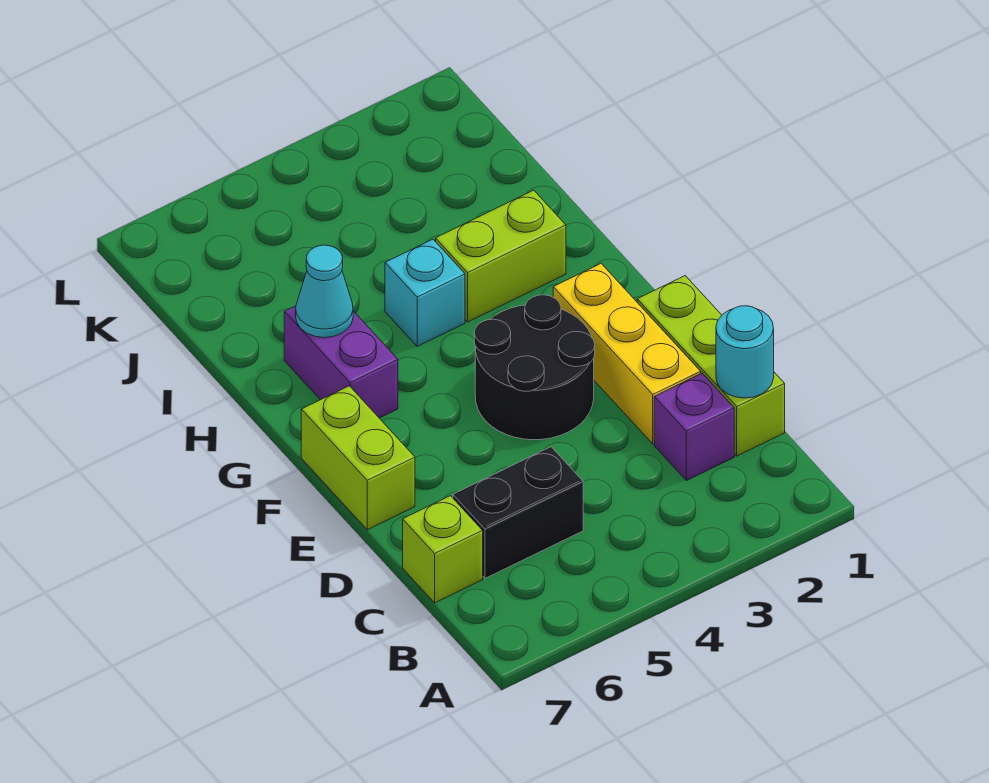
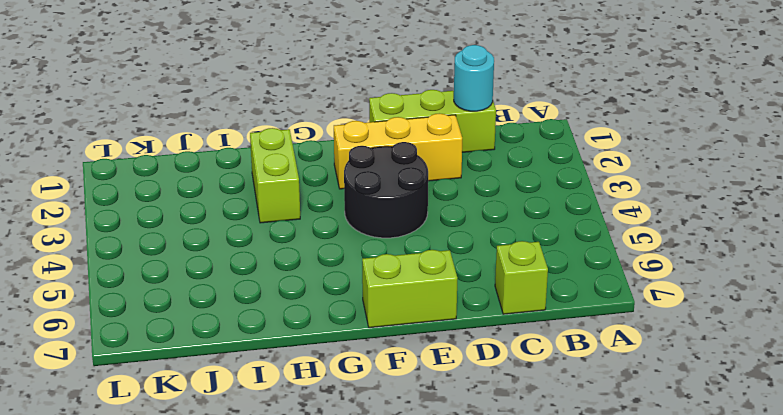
none -> purple brick C2 level 1
none -> black brick C5:C6 level 1
none -> purple brick G6:H6 level 1

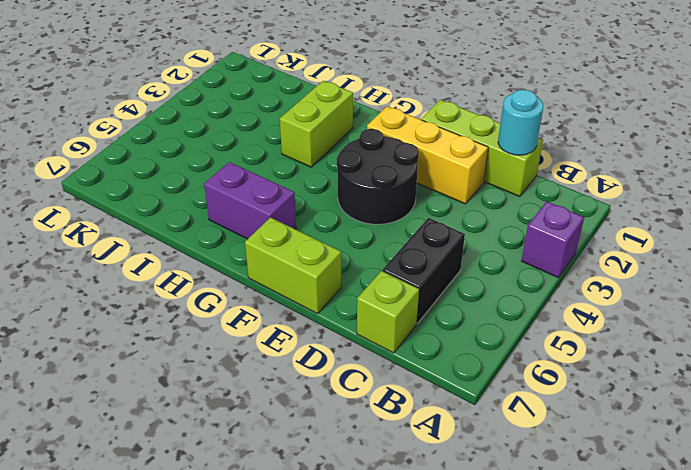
purple brick A3 level 1 -> purple brick C2 level 1
none -> cyan brick H4 level 1
none -> cyan cone H6 level 2

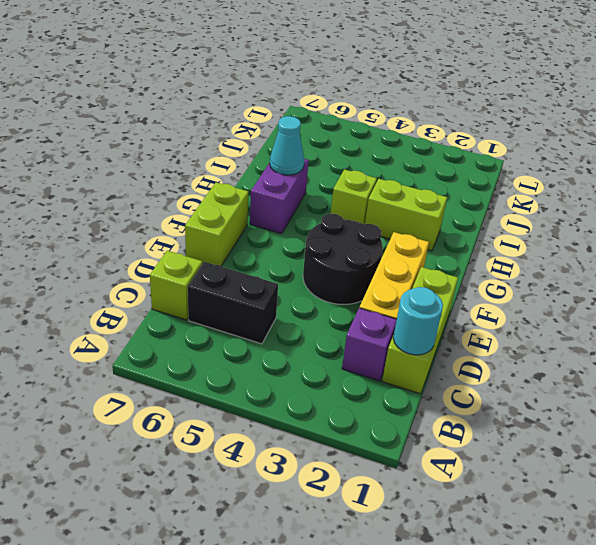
lime brick H4 level 1 -> cyan brick H4 level 1

